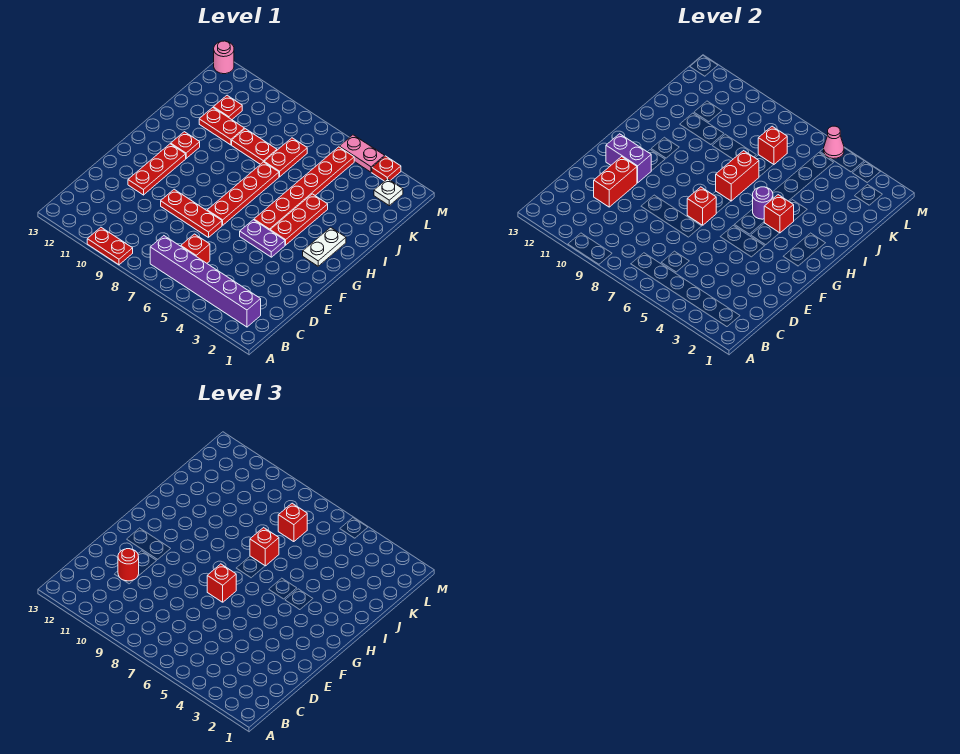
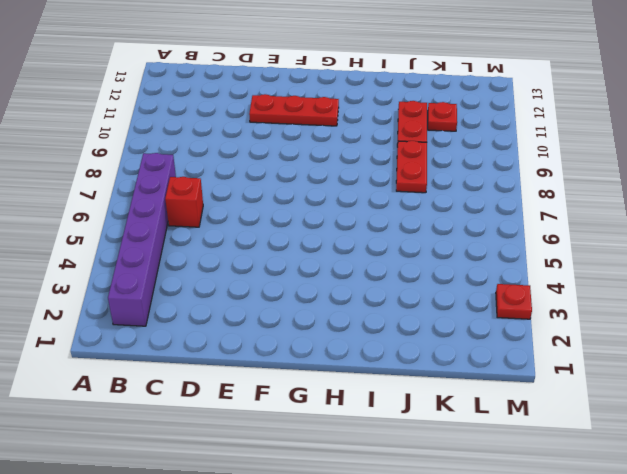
none -> red plate A9:A10 level 1
none -> red plate E7:E9 level 1
none -> purple plate F4:F5 level 1
none -> red plate F7:I7 level 1

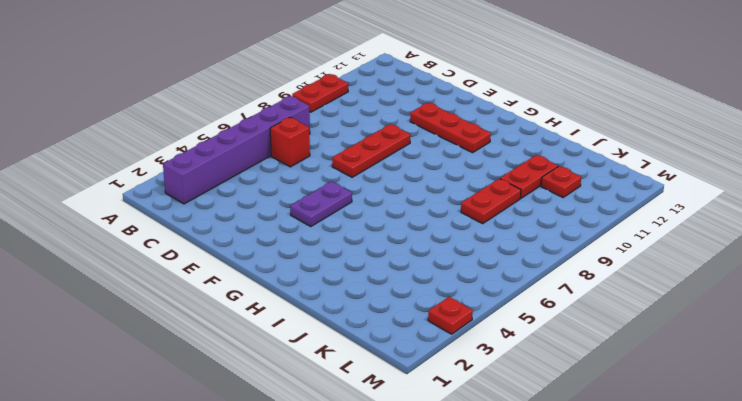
none -> red plate F7:I7 level 1
none -> white plate G2:H2 level 1
none -> red plate G4:I4 level 1
none -> red plate G5:L5 level 1

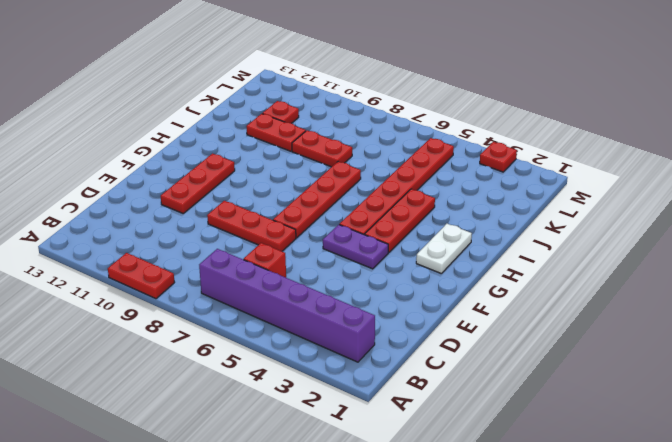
none -> red plate H11 level 1
none -> red plate J7:K7 level 1
none -> white plate L2 level 1
none -> pink plate M4:M5 level 1

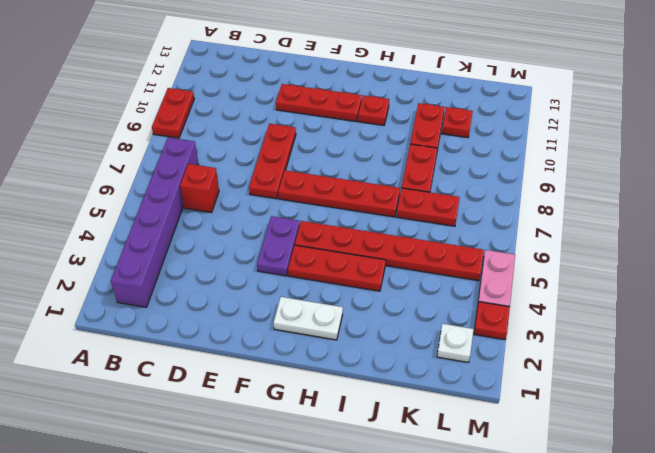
none -> pink round brick M13 level 1
none -> red brick D11:E11 level 2
none -> red brick F7 level 2
none -> purple brick F11:F12 level 2

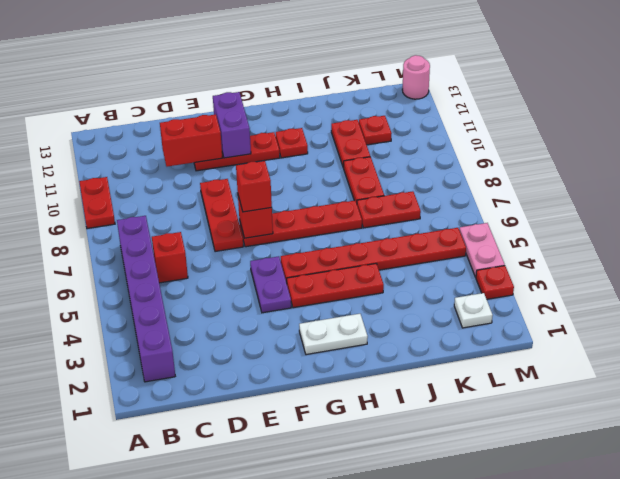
none -> red brick H4 level 2
none -> purple round brick H5 level 2
none -> red brick H7:I7 level 2
none -> red brick K7 level 2

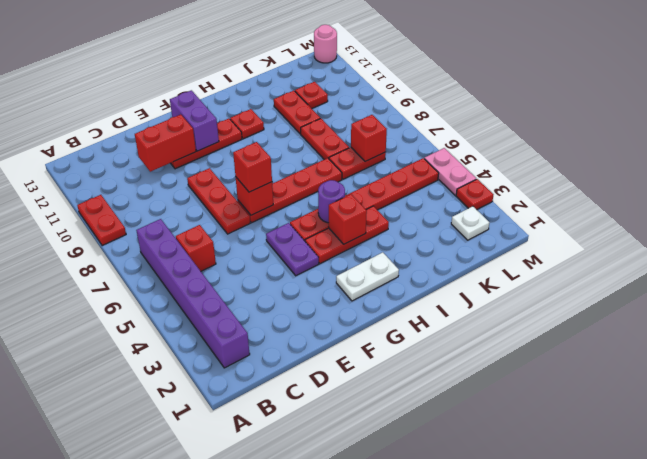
none -> red brick H7:I7 level 2
none -> pink cone M5 level 2
none -> red round brick D11 level 3
none -> red brick I7 level 3

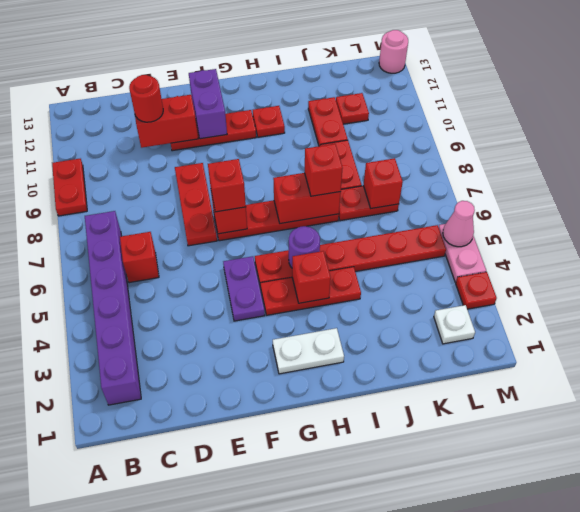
none -> red brick K7 level 3

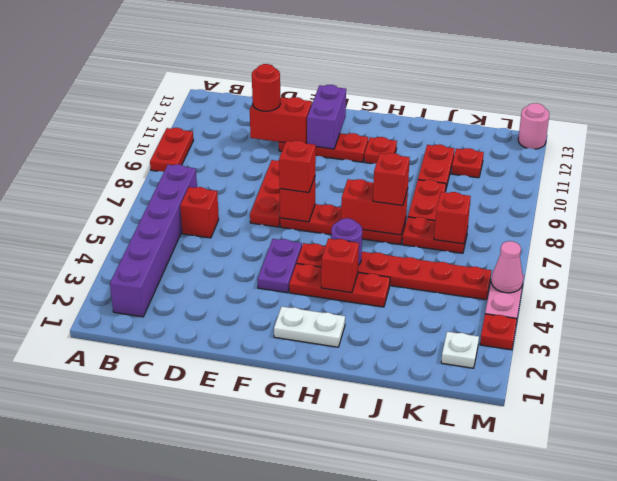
none -> red brick K7 level 3

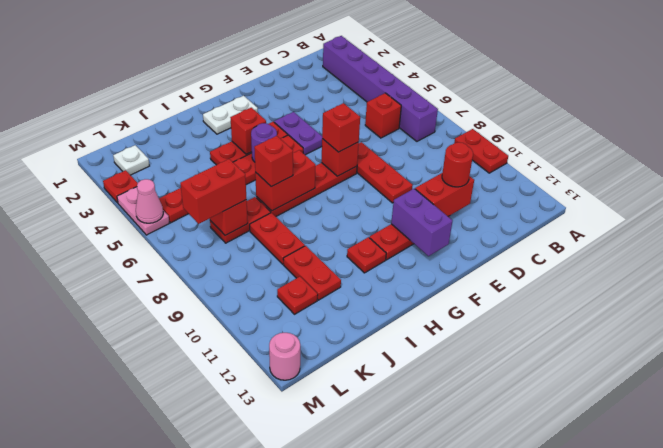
red brick K7:L7 level 3 -> red brick K7 level 3

